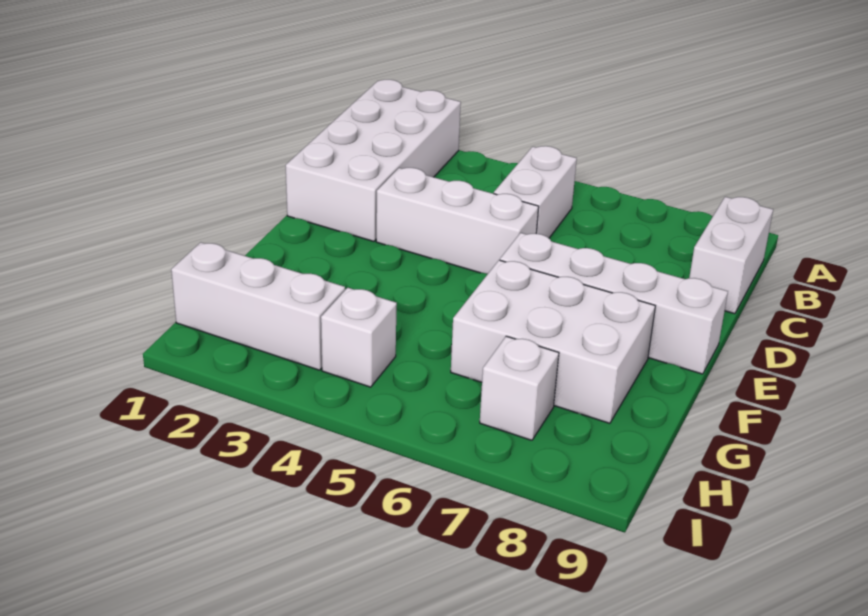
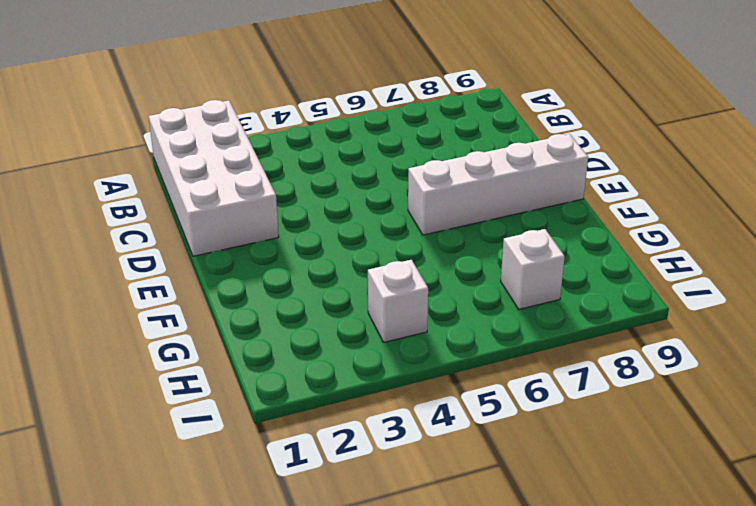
none -> white brick B5:C5 level 1
none -> white brick B9:C9 level 1

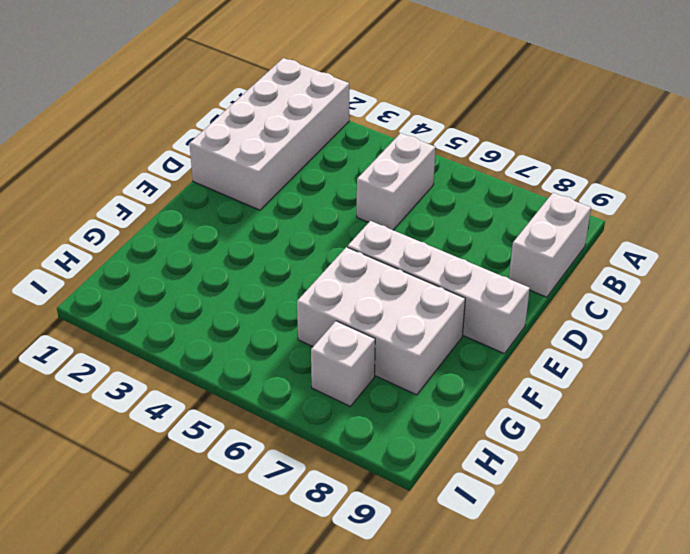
none -> white brick D3:D5 level 1
none -> white brick H1:H3 level 1

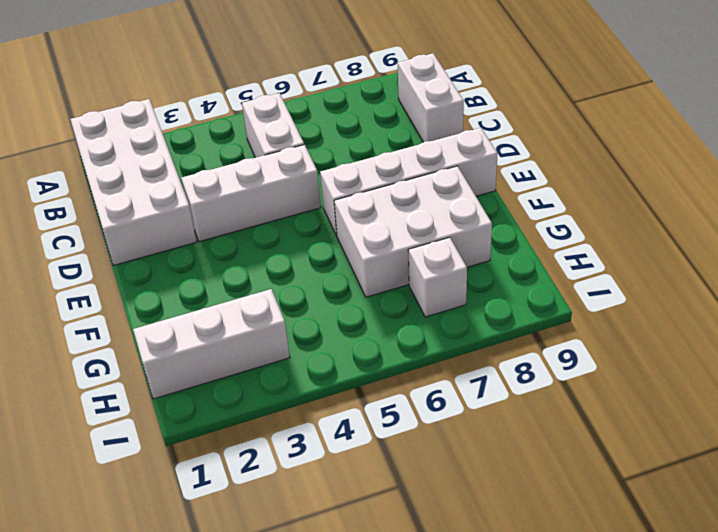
none -> white brick H4 level 1

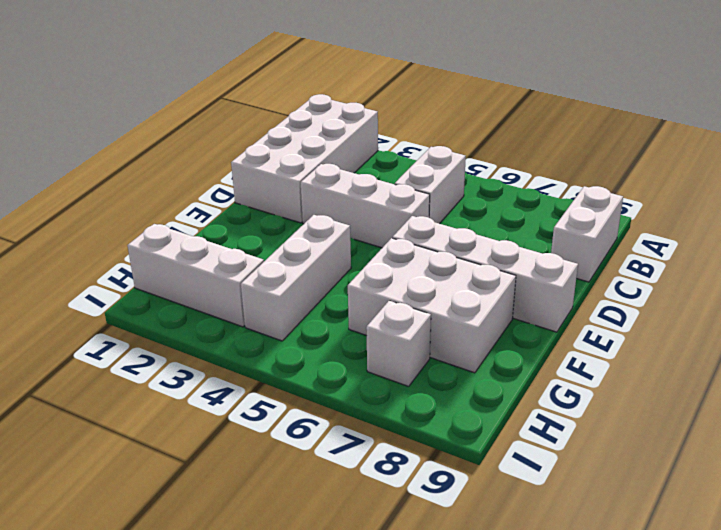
white brick F4:H4 level 1 -> white brick H4 level 1

